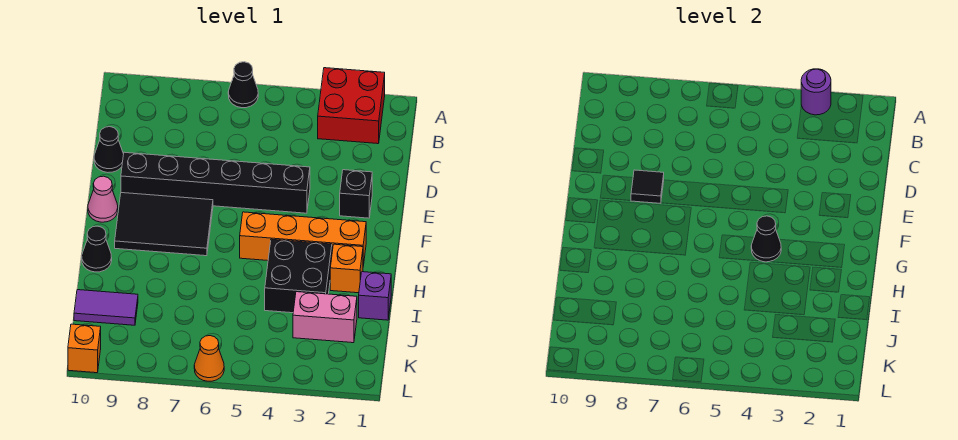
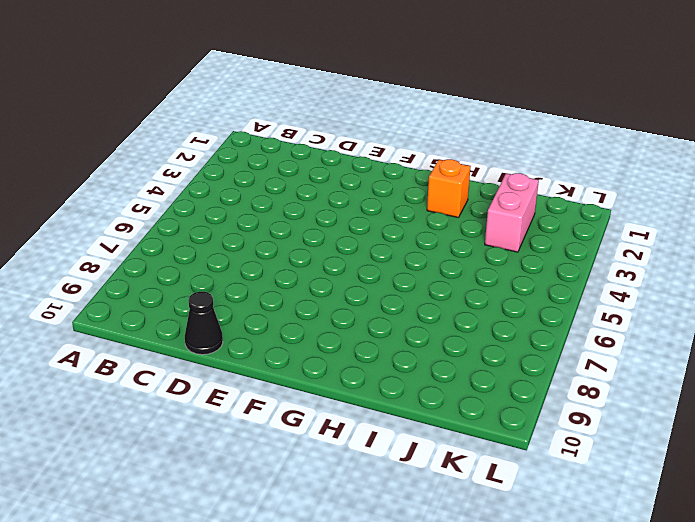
none -> red brick A2:B3 level 1
none -> black cone A6 level 1
none -> black brick E2 level 1

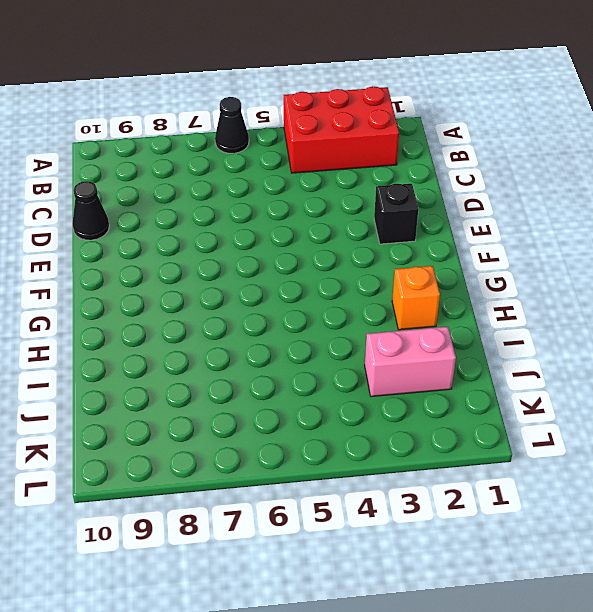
red brick A2:B4 level 1 -> red brick A2:B3 level 1
none -> black brick E4:E9 level 1
none -> black tile F7:G9 level 1
none -> pink cone F10 level 1

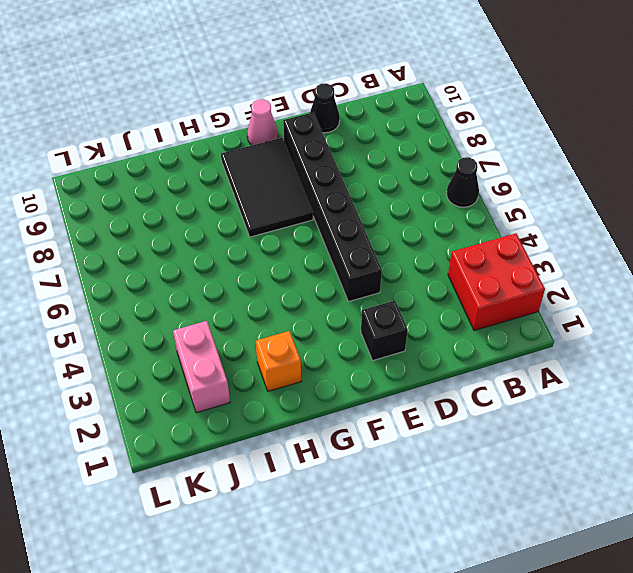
none -> orange brick G2:G5 level 1
none -> black brick H3:I4 level 1
none -> black cone H10 level 1

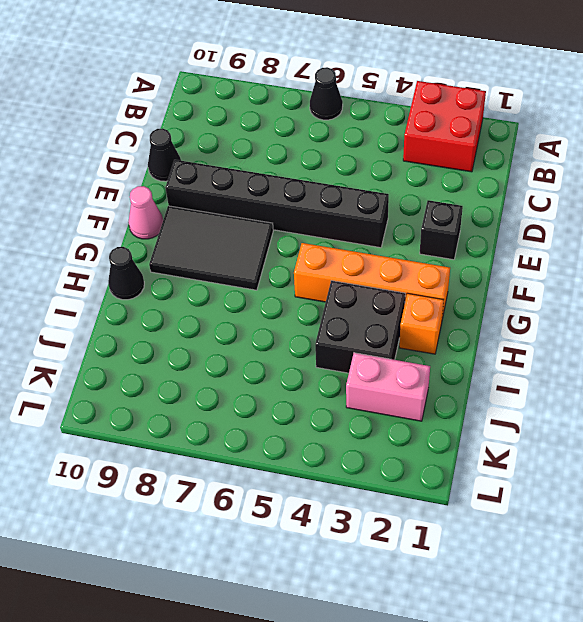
none -> purple brick I1 level 1
none -> purple tile J9:J10 level 1
none -> orange cone L6 level 1

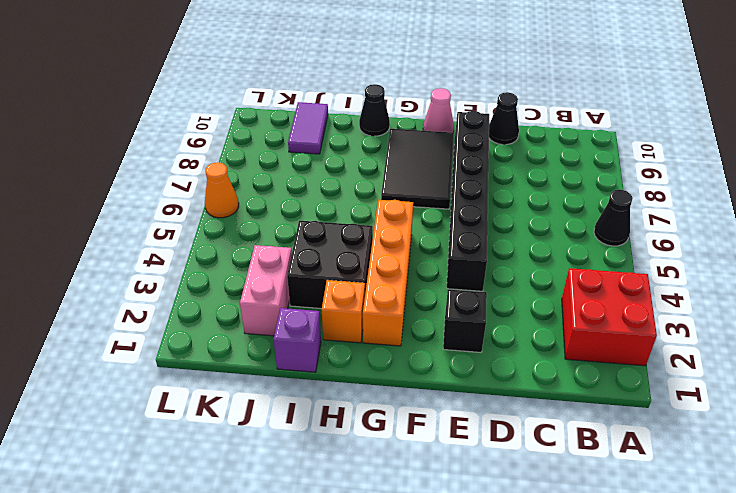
none -> orange brick L10 level 1
none -> purple round brick A3 level 2
none -> black tile E8 level 2

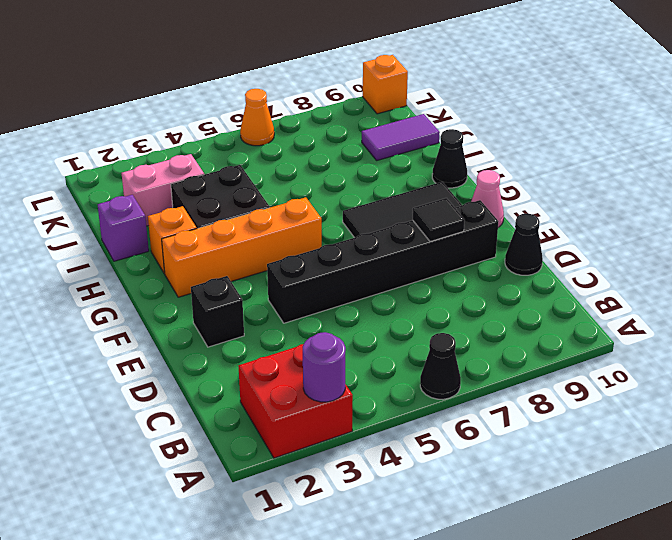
none -> black cone G4 level 2

